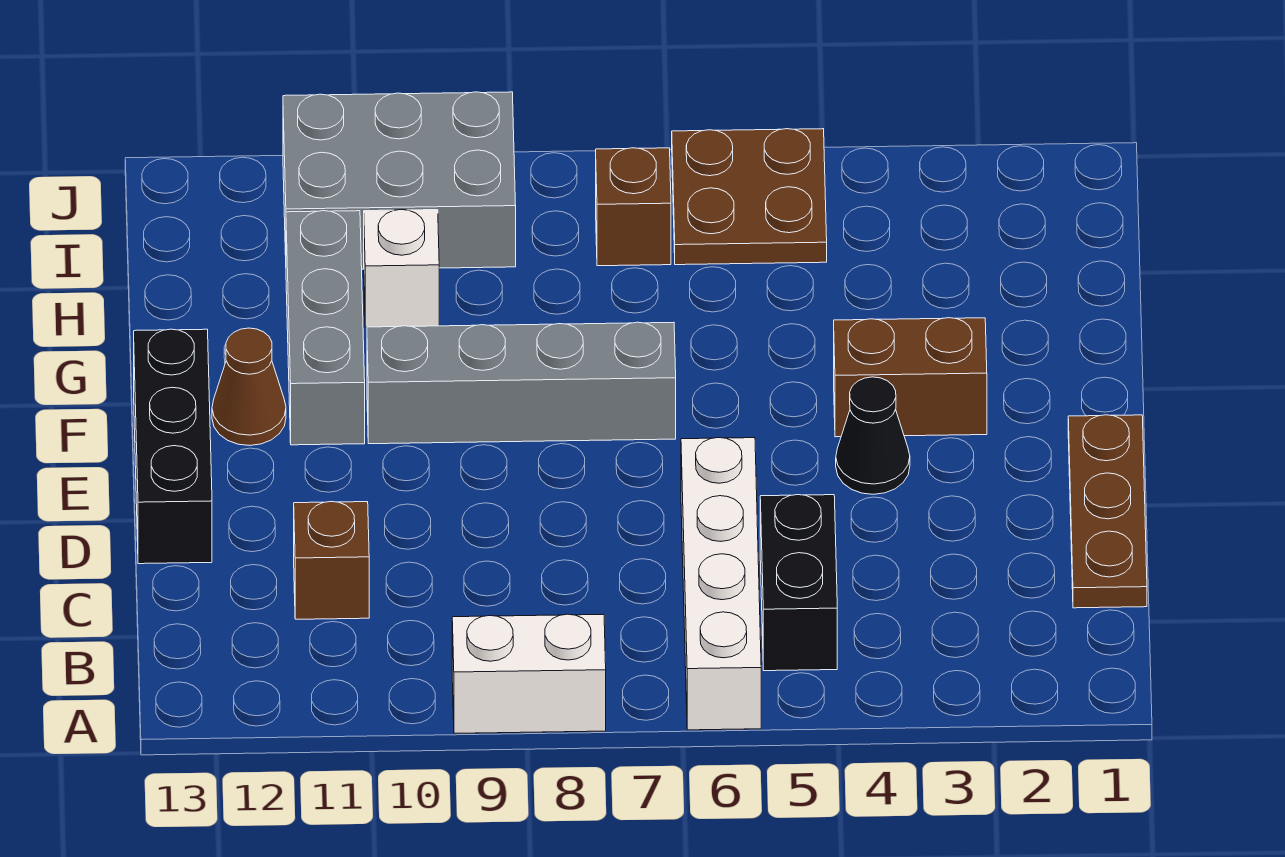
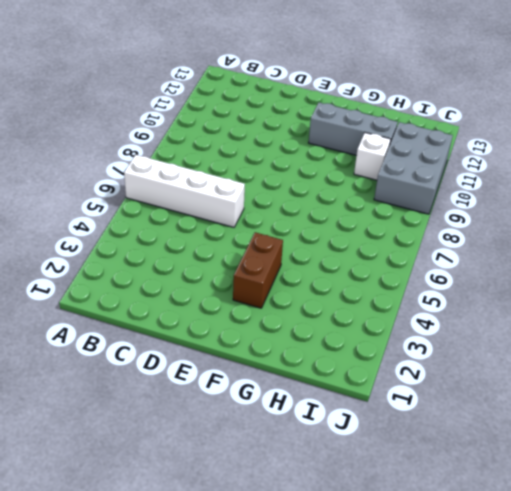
none -> white brick A8:A9 level 1
none -> black brick B5:C5 level 1
none -> brown plate C1:E1 level 1

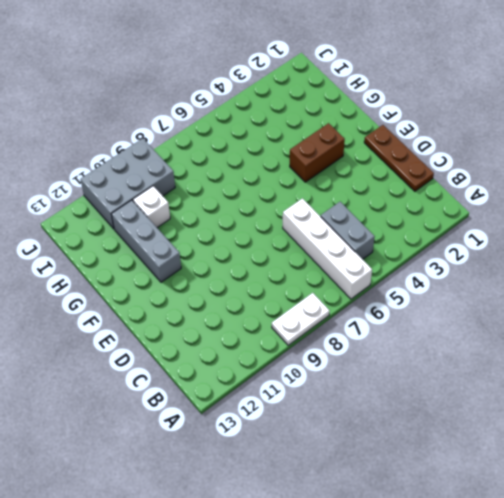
white plate A8:A9 level 1 -> white brick A8:A9 level 1
grey brick B5:C5 level 1 -> black brick B5:C5 level 1
none -> brown brick C11 level 1
none -> black brick D13:F13 level 1
none -> black cone E4 level 1

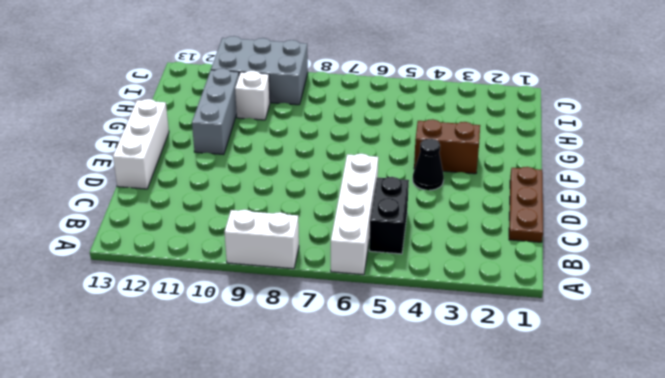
white brick D13:F13 level 1 -> black brick D13:F13 level 1
none -> brown brick C11 level 1
none -> grey brick F7:F10 level 1
none -> brown cone F12 level 1

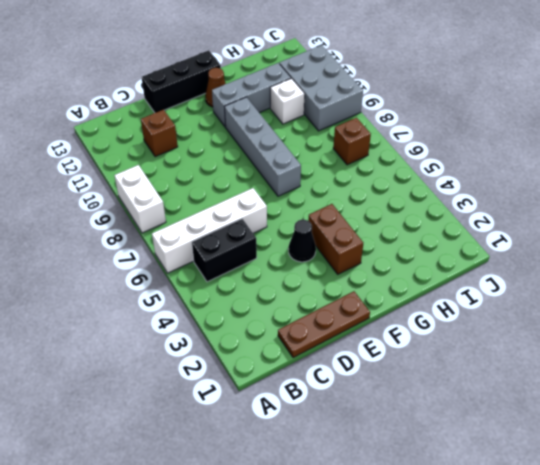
none -> brown plate I5:J6 level 1

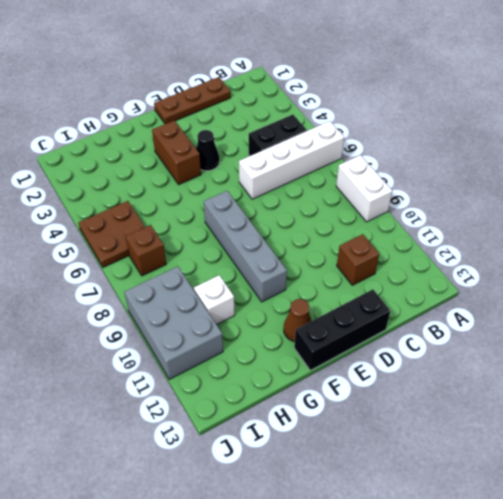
none -> grey brick F11:H11 level 1

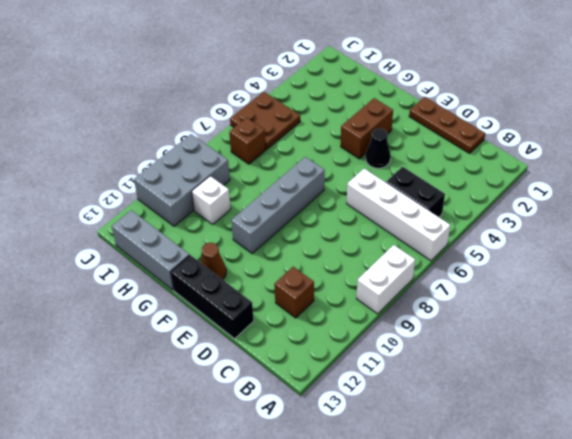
grey brick G13:I13 level 1 -> grey brick F11:H11 level 1

